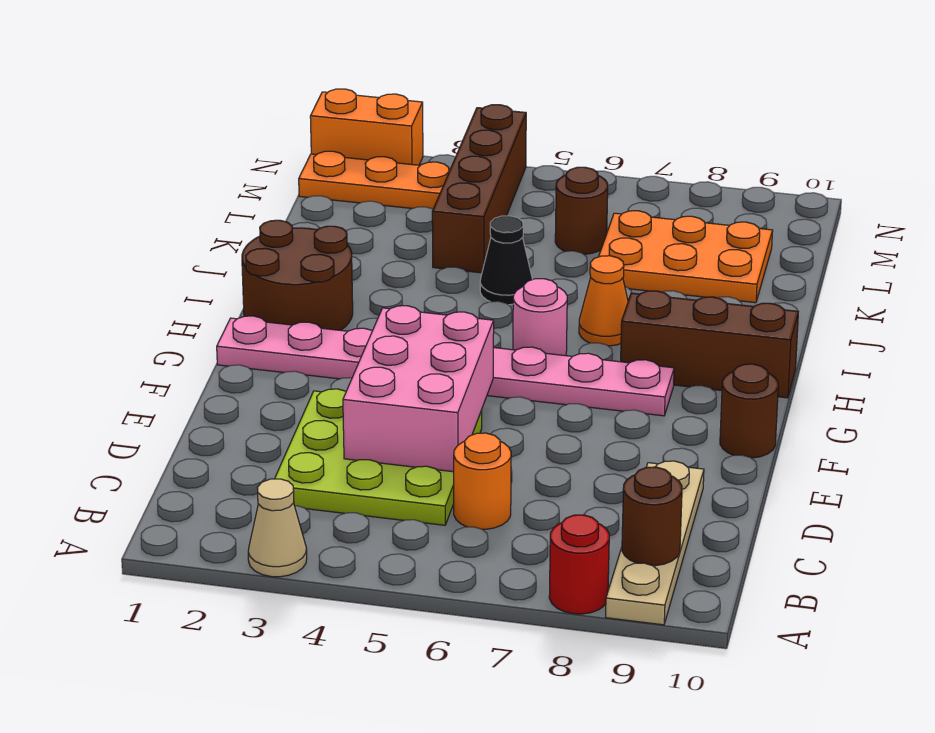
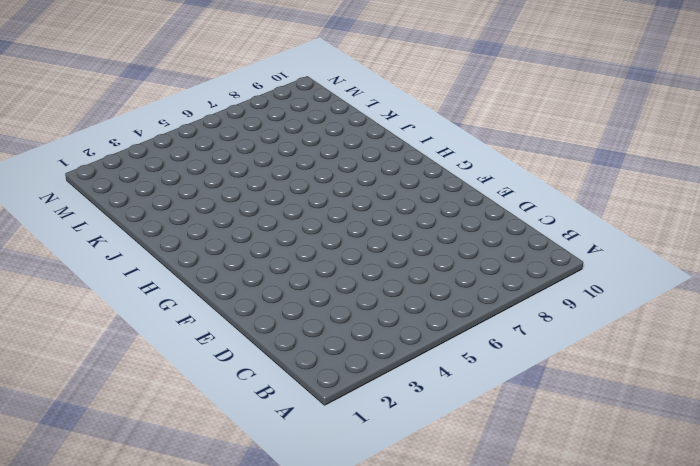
none -> tan cone A3 level 1
none -> red round brick A8 level 1
none -> tan plate A9:D9 level 1

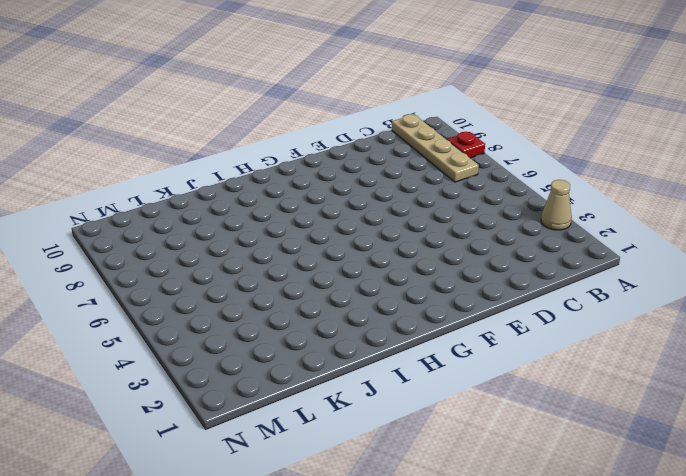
red plate A8 level 1 -> red round brick A8 level 1
tan plate B7:B10 level 1 -> tan plate A9:D9 level 1
none -> lime plate C3:E5 level 1
none -> orange round brick C6 level 1
none -> brown round brick F10 level 1

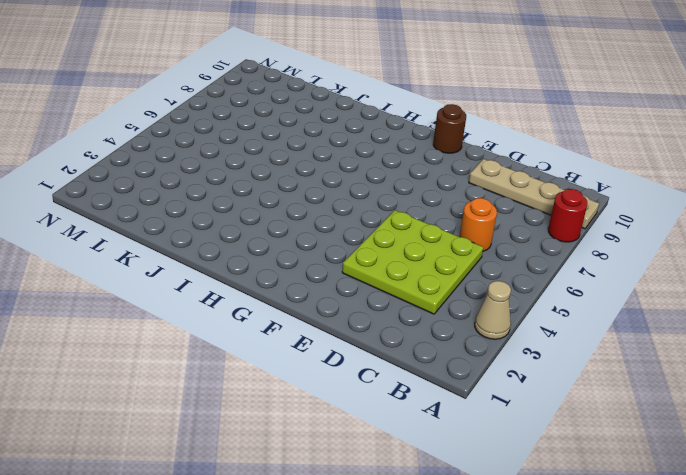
none -> pink plate G1:G8 level 1
none -> brown round brick H1:I2 level 1
none -> pink round brick H6 level 1

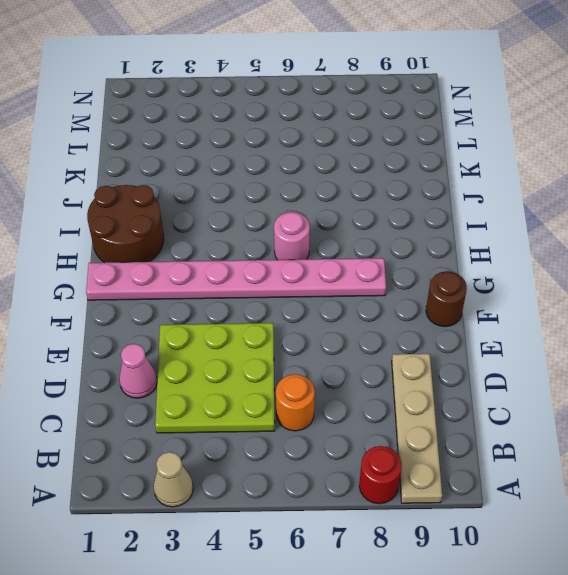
pink cone D2 level 1 -> none
none -> brown brick H8:H10 level 1
none -> orange cone I7 level 1
none -> black cone J5 level 1

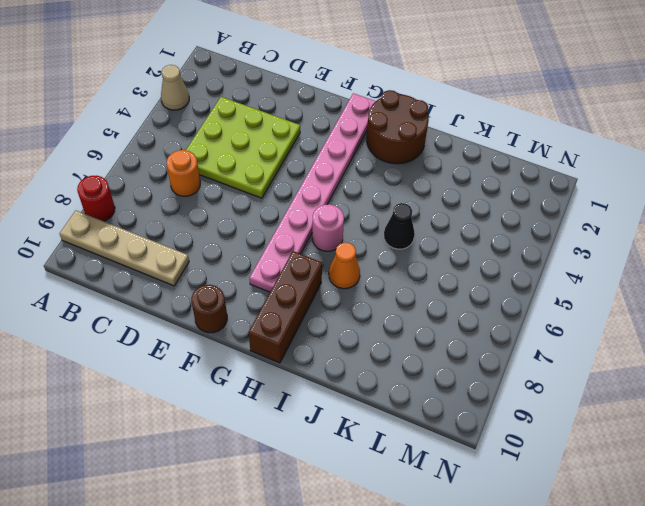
none -> brown brick K4:N4 level 1
none -> orange plate K7:L9 level 1
none -> brown round brick L6 level 1

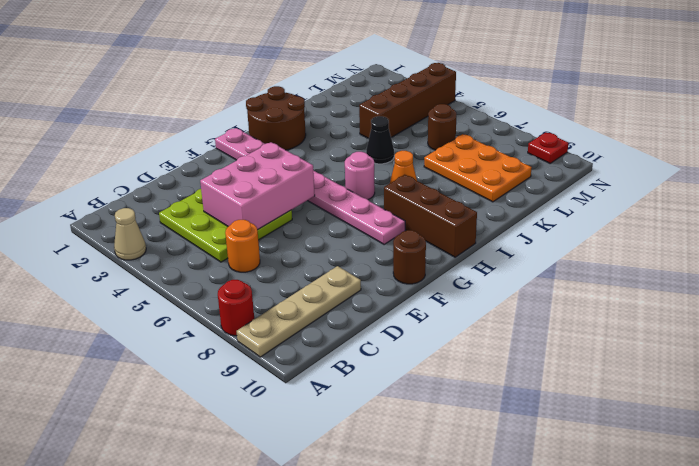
red plate N9 level 1 -> none
none -> orange plate M1:M3 level 1
none -> orange brick N1:N2 level 1
none -> brown round brick B9 level 2

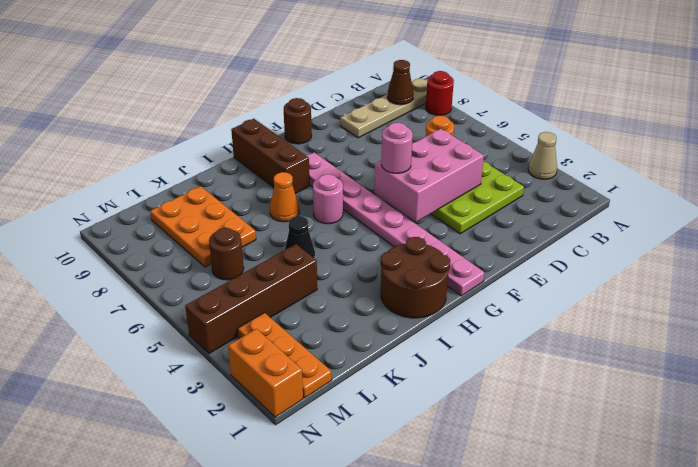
brown cone B9 level 2 -> brown round brick B9 level 2
pink round brick F5 level 3 -> none

